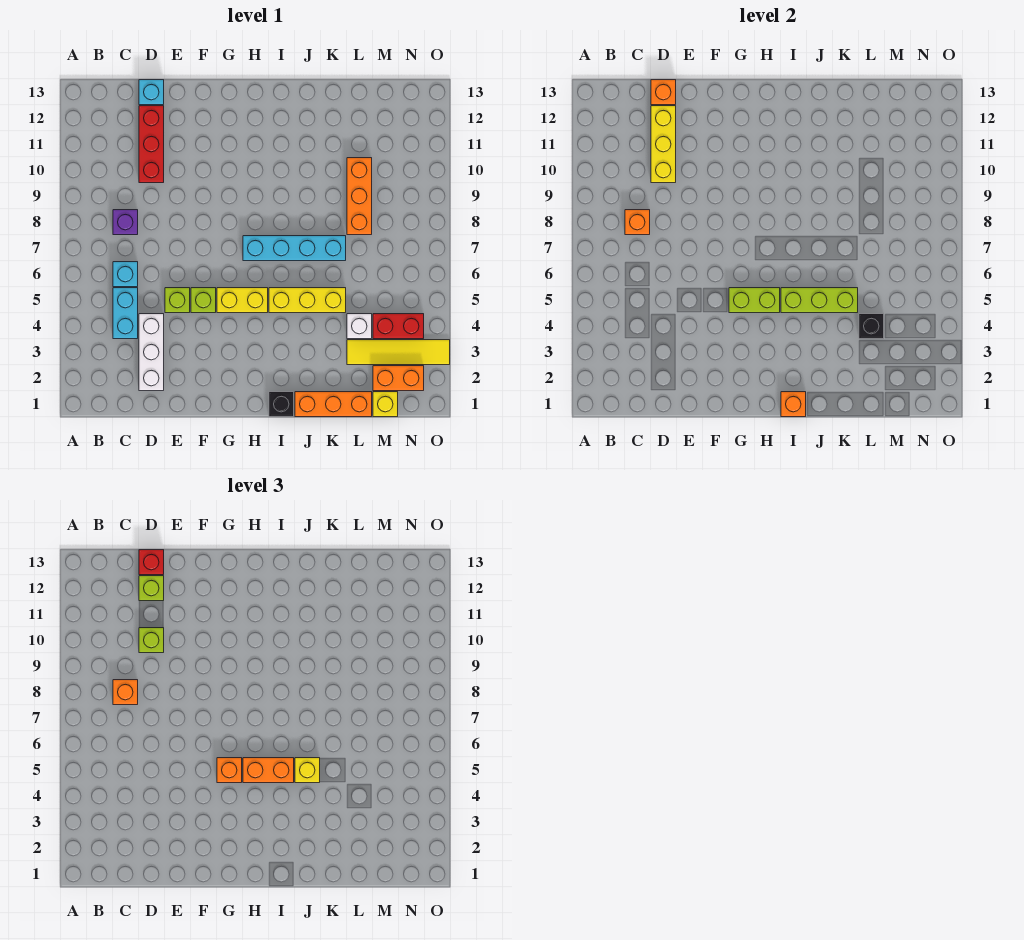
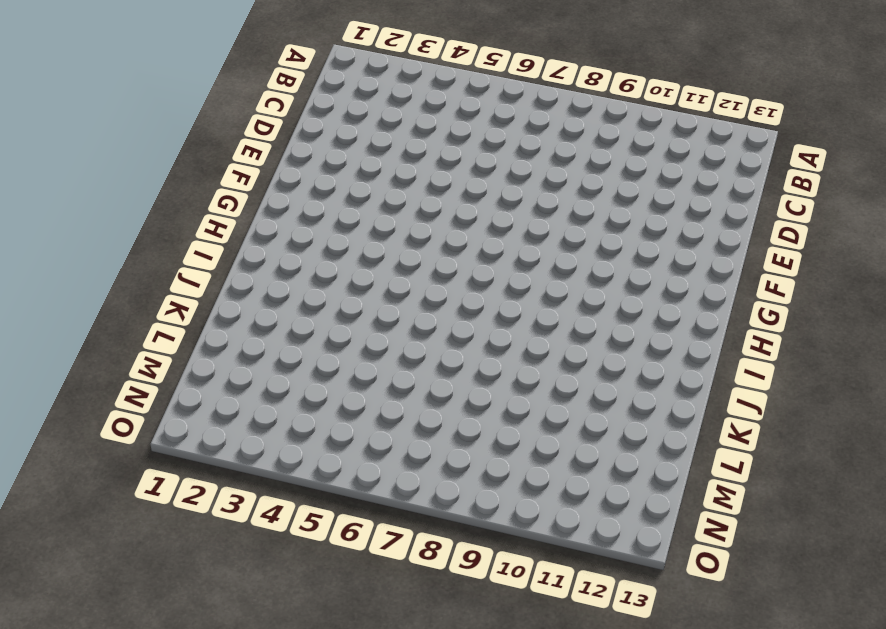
none -> cyan brick C4:C5 level 1
none -> cyan brick C6 level 1
none -> purple brick C8 level 1
none -> white brick D2:D4 level 1

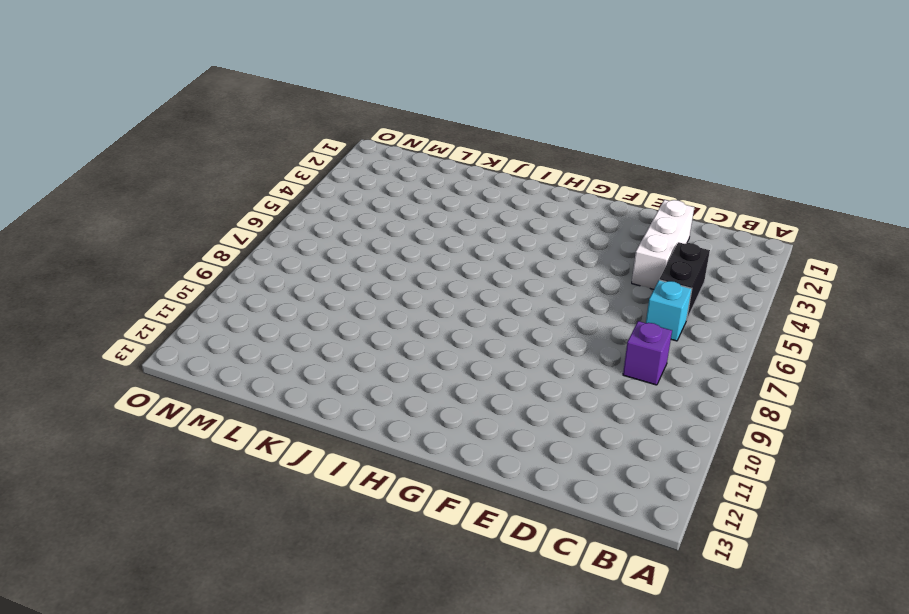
black brick C4:C5 level 1 -> cyan brick C4:C5 level 1
none -> red brick D10:D12 level 1
none -> cyan brick D13 level 1
none -> lime brick E5 level 1
none -> lime brick F5 level 1

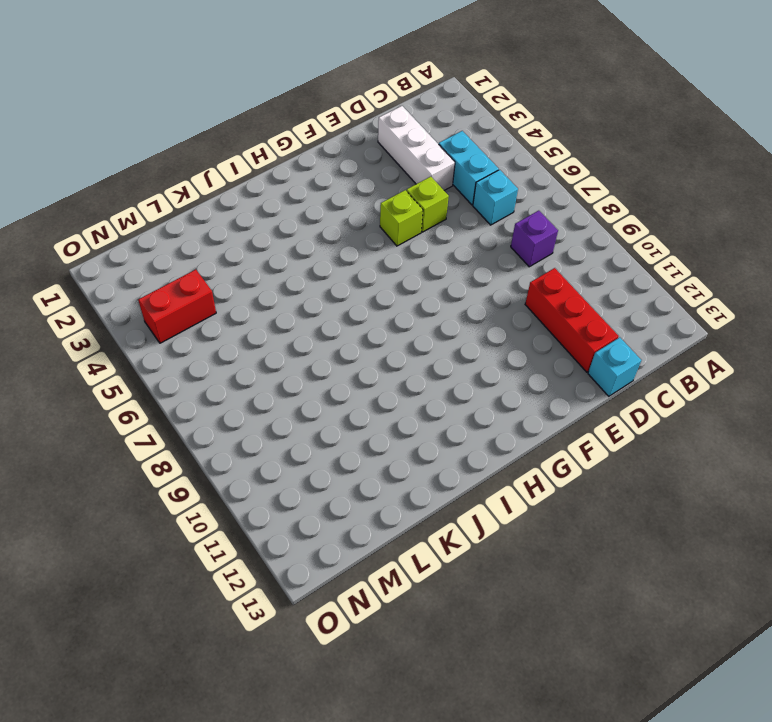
none -> yellow brick G5:H5 level 1
none -> cyan brick H7:K7 level 1
none -> black brick I1 level 1
none -> yellow brick I5:K5 level 1

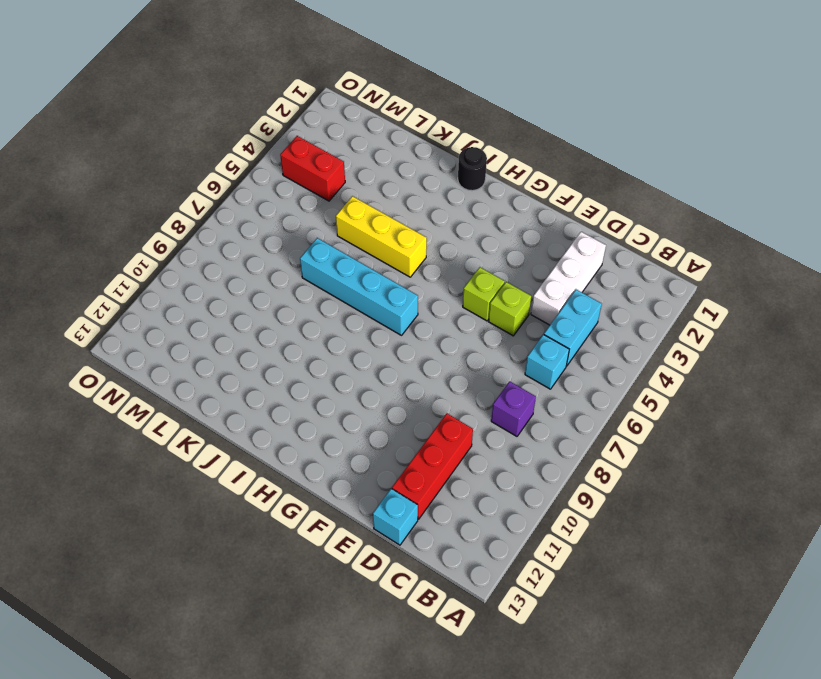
black round brick I1 level 1 -> black brick I1 level 1
none -> yellow brick G5:H5 level 1
none -> orange brick J1:L1 level 1
none -> yellow tile L3:O3 level 1
none -> white brick L4 level 1

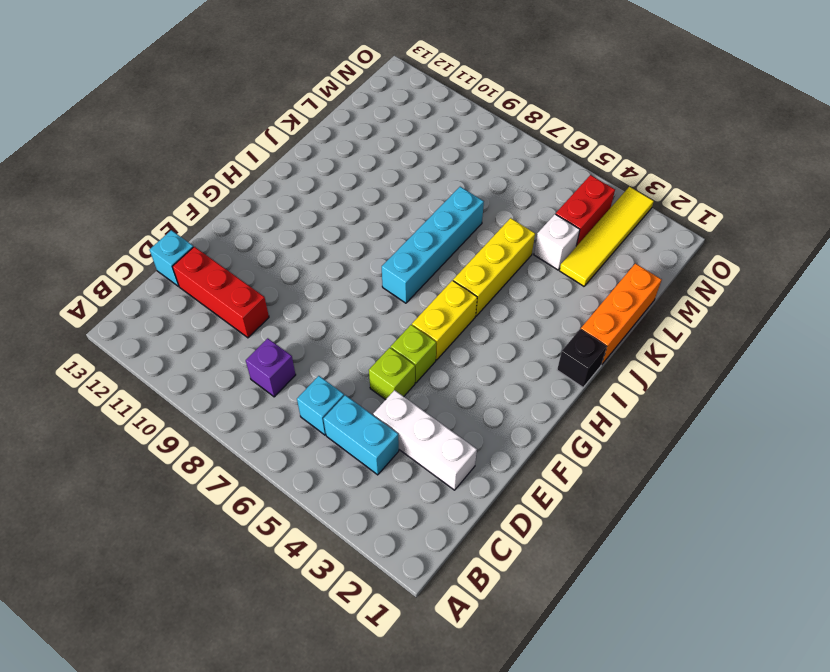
none -> orange brick L8:L10 level 1
none -> yellow brick M1 level 1
none -> orange brick M2:N2 level 1
none -> orange brick C8 level 2

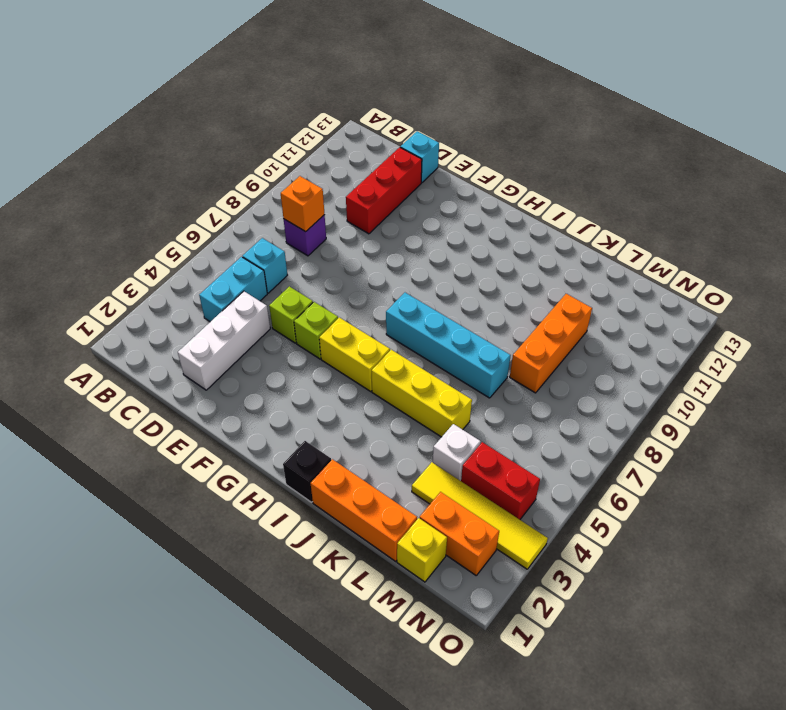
none -> yellow brick D10:D12 level 2
none -> orange brick D13 level 2
none -> lime brick G5:H5 level 2
none -> orange brick I1 level 2

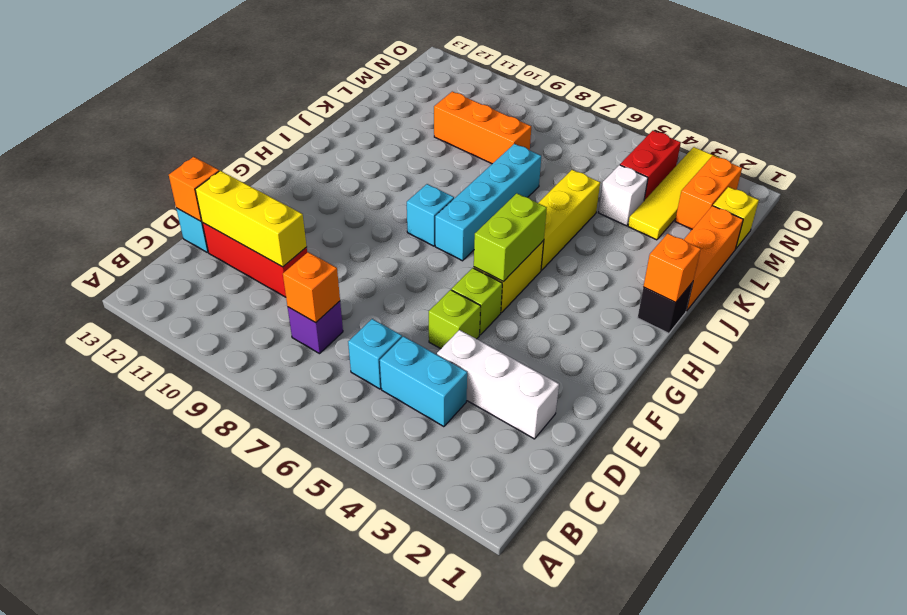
cyan brick H8 level 1 -> none
none -> lime brick I5:K5 level 2
none -> black brick L4 level 2
none -> orange brick C8 level 3
none -> lime brick D10 level 3

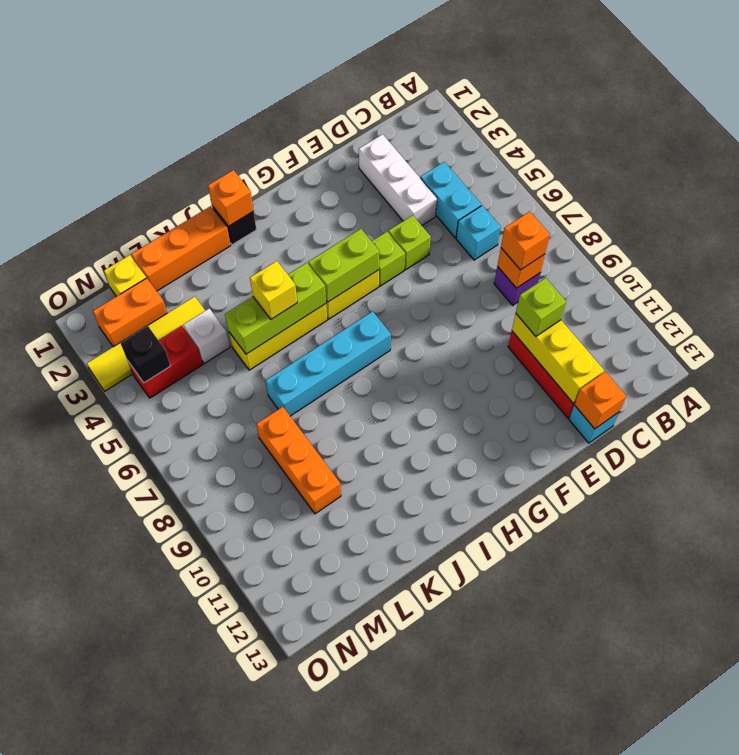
black brick N4 level 2 -> black brick L4 level 2
none -> lime brick D12 level 3
none -> red brick D13 level 3
none -> orange brick G5 level 3
none -> orange brick H5:I5 level 3

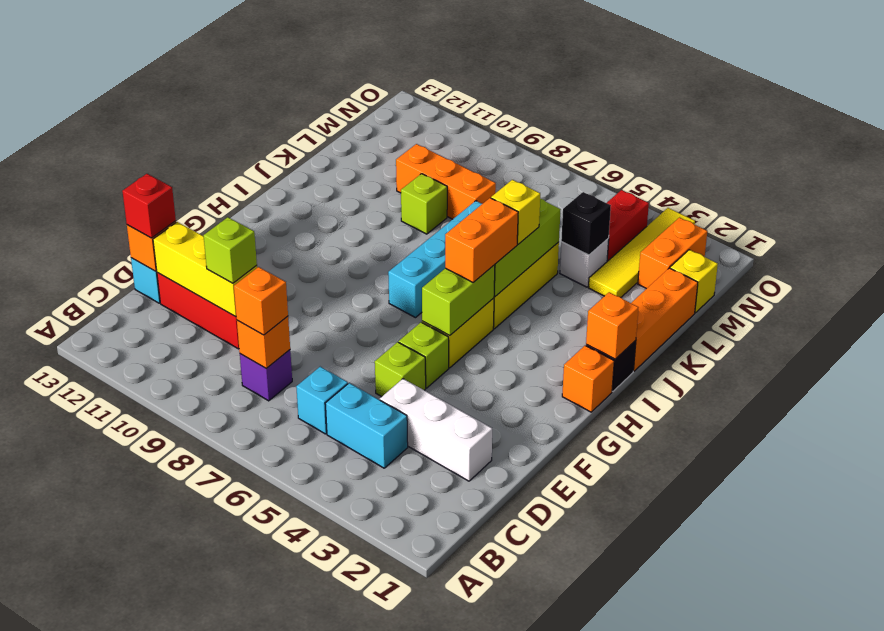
orange brick H1 level 1 -> orange brick G5 level 3
lime brick K9 level 1 -> lime brick D12 level 3

